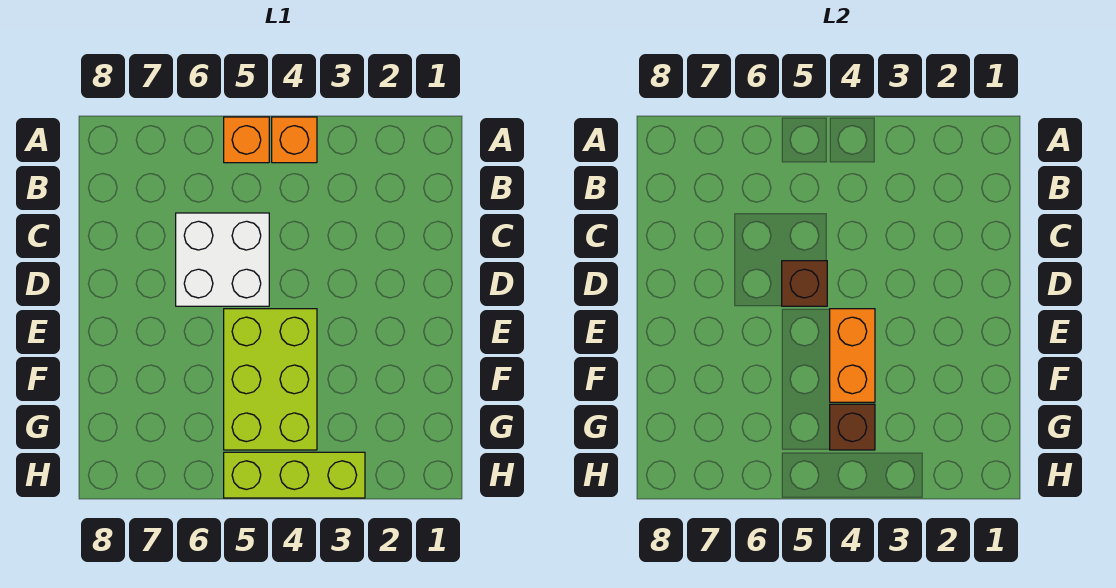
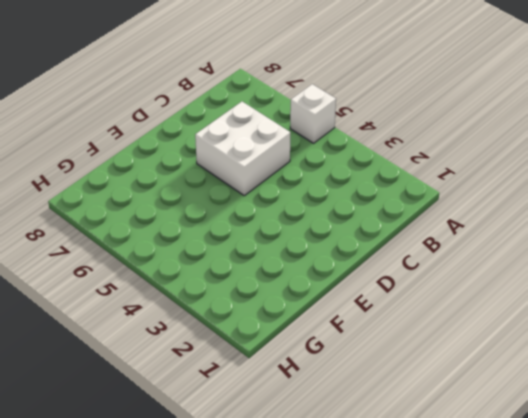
white brick A5 level 1 -> orange brick A5 level 1
none -> orange brick A4 level 1
none -> lime brick E4:G5 level 1

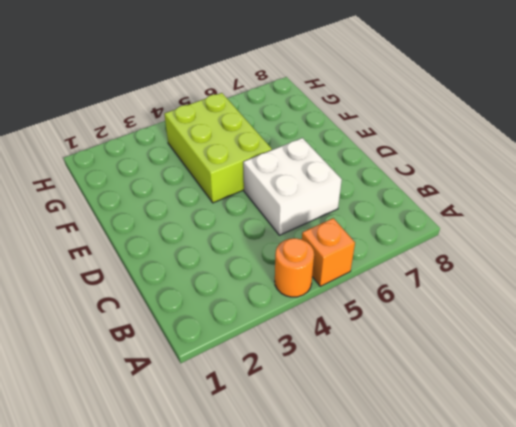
orange round brick A4 level 1 -> orange brick A4 level 1
none -> lime brick H3:H5 level 1
none -> brown brick D5 level 2

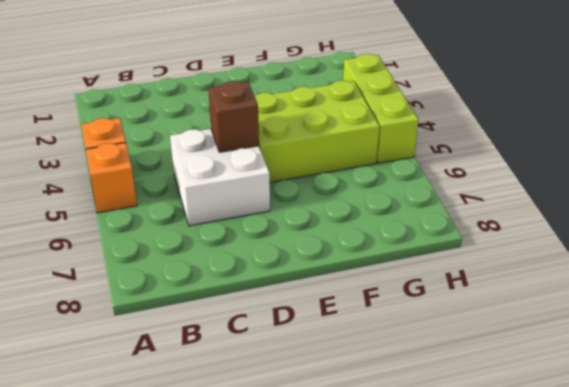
none -> orange brick E4:F4 level 2
none -> brown brick G4 level 2

